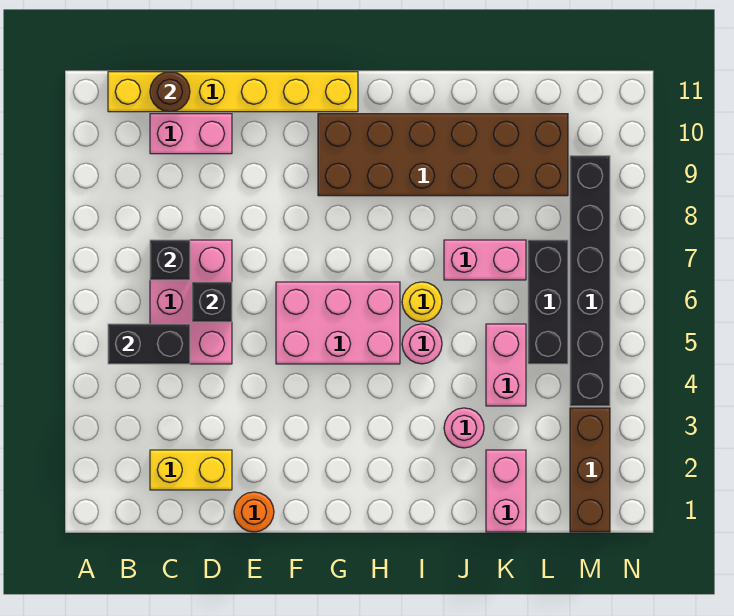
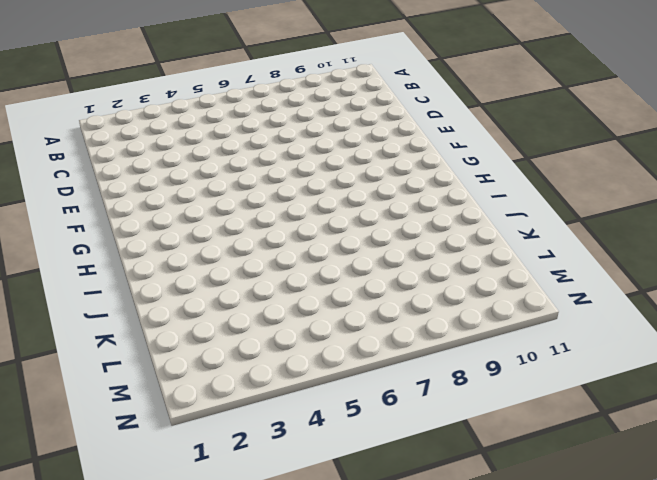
none -> yellow brick B11:G11 level 1
none -> yellow brick C2:D2 level 1
none -> pink brick C5:D7 level 1

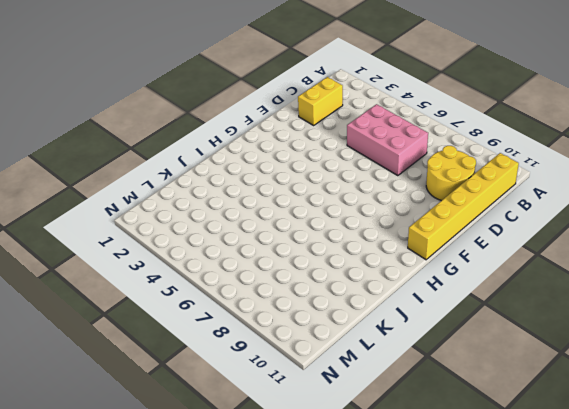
yellow round brick C9:D10 level 1 -> pink brick C10:D10 level 1
none -> orange round brick E1 level 1
none -> pink brick F5:H6 level 1
none -> brown brick G9:L10 level 1

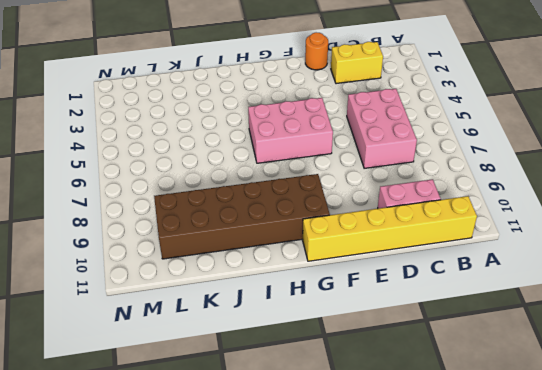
none -> pink round brick I5 level 1
none -> yellow round brick I6 level 1
none -> pink round brick J3 level 1

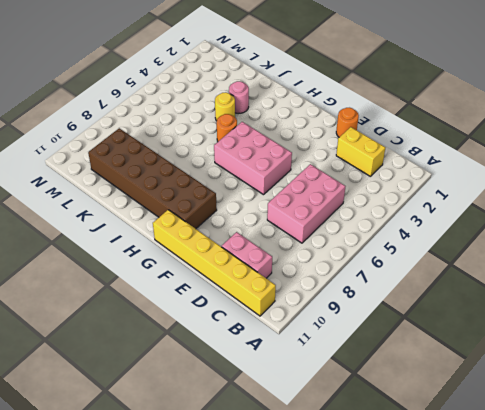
orange round brick I5 level 1 -> pink round brick I5 level 1
yellow round brick J4 level 1 -> yellow round brick I6 level 1
none -> pink brick J7:K7 level 1
none -> pink brick K1:K2 level 1
none -> pink brick K4:K5 level 1

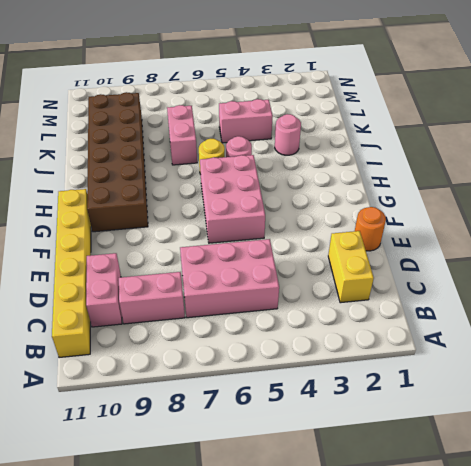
pink brick C8:C9 level 1 -> pink brick K1:K2 level 1
none -> black brick L5:L7 level 1
none -> brown brick M1:M3 level 1
none -> black brick M4:M9 level 1

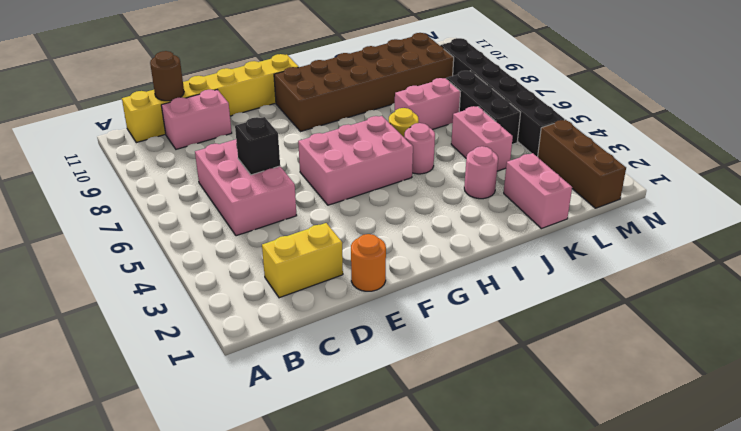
none -> black brick B5:C5 level 2
none -> black brick C7 level 2

